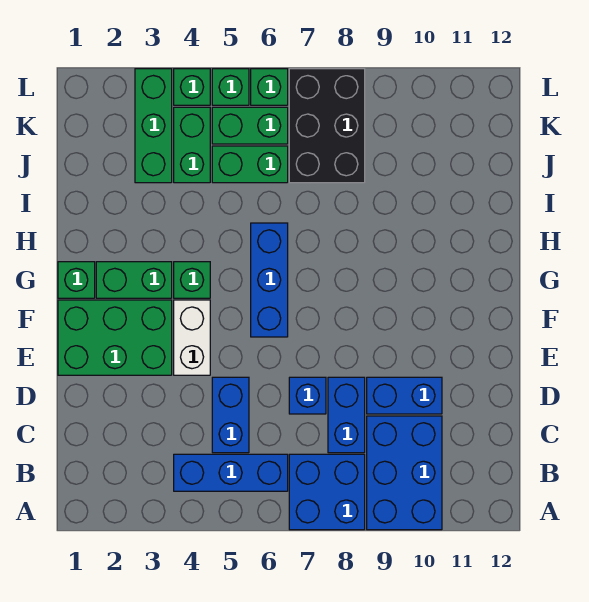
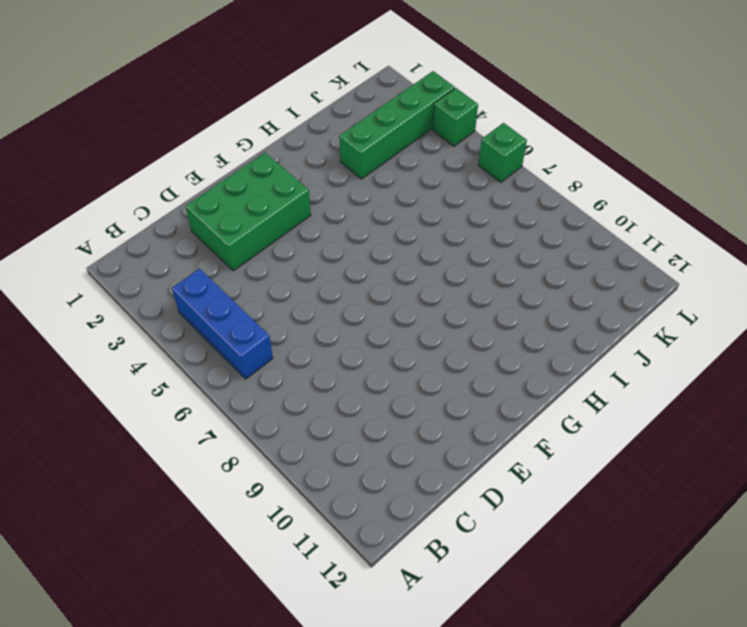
green brick D2:F3 level 1 -> green brick E1:F3 level 1
green brick I3:L3 level 1 -> green brick J3:L3 level 1
none -> blue brick A7:B8 level 1
none -> blue brick A9:C10 level 1
none -> blue brick C5:D5 level 1

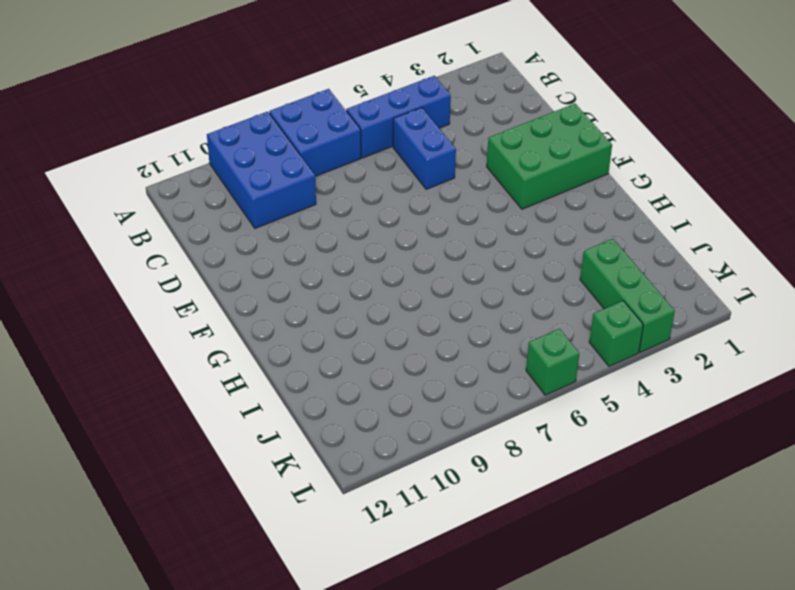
none -> blue brick C8:D8 level 1
none -> blue brick D7 level 1
none -> blue brick D9:D10 level 1

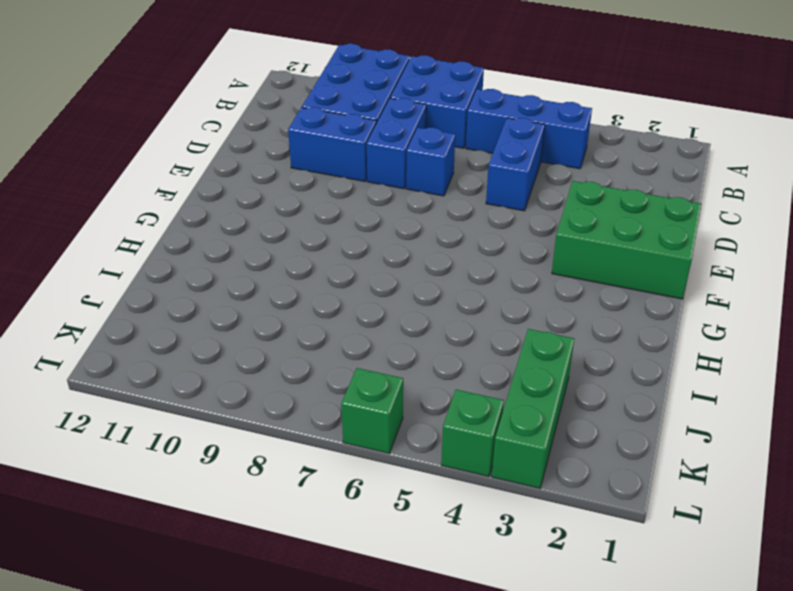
none -> white brick E4:F4 level 1
none -> blue brick F6:H6 level 1
none -> green brick G1 level 1

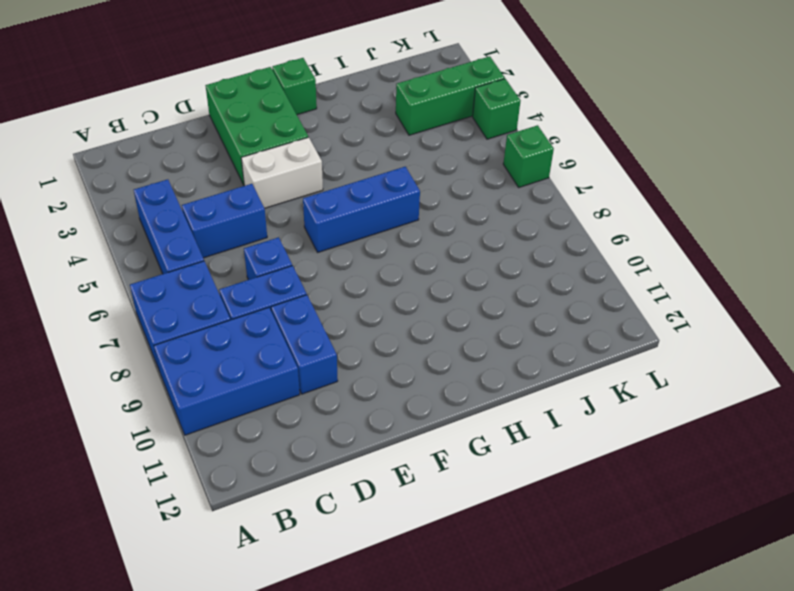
none -> green brick G2:G3 level 1
none -> green brick G4 level 1
none -> green brick J4:K4 level 1

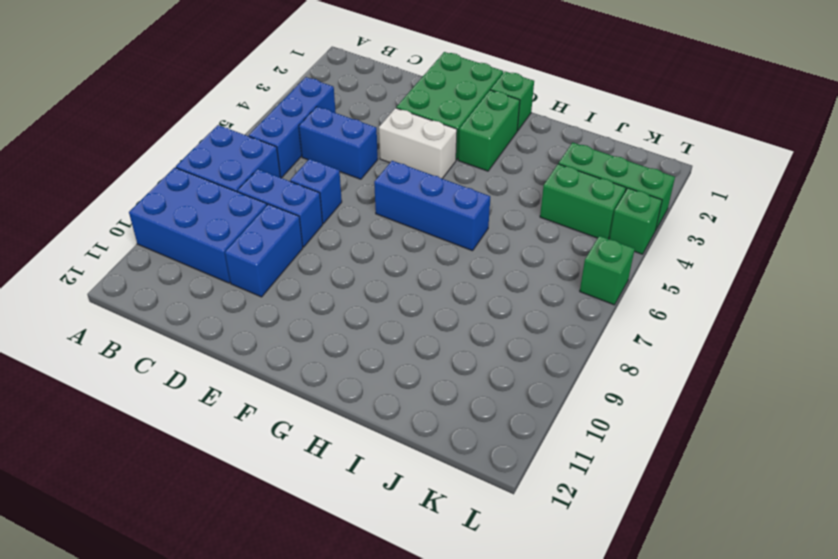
none -> green brick G4 level 1
none -> green brick J5:J6 level 1
none -> black brick J7:L8 level 1

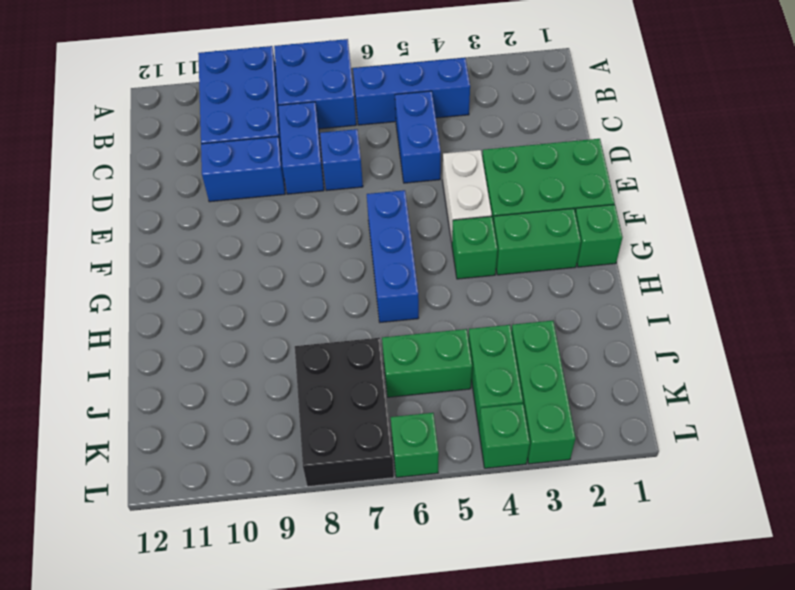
none -> green brick K5:K6 level 1
none -> green brick L5 level 1

